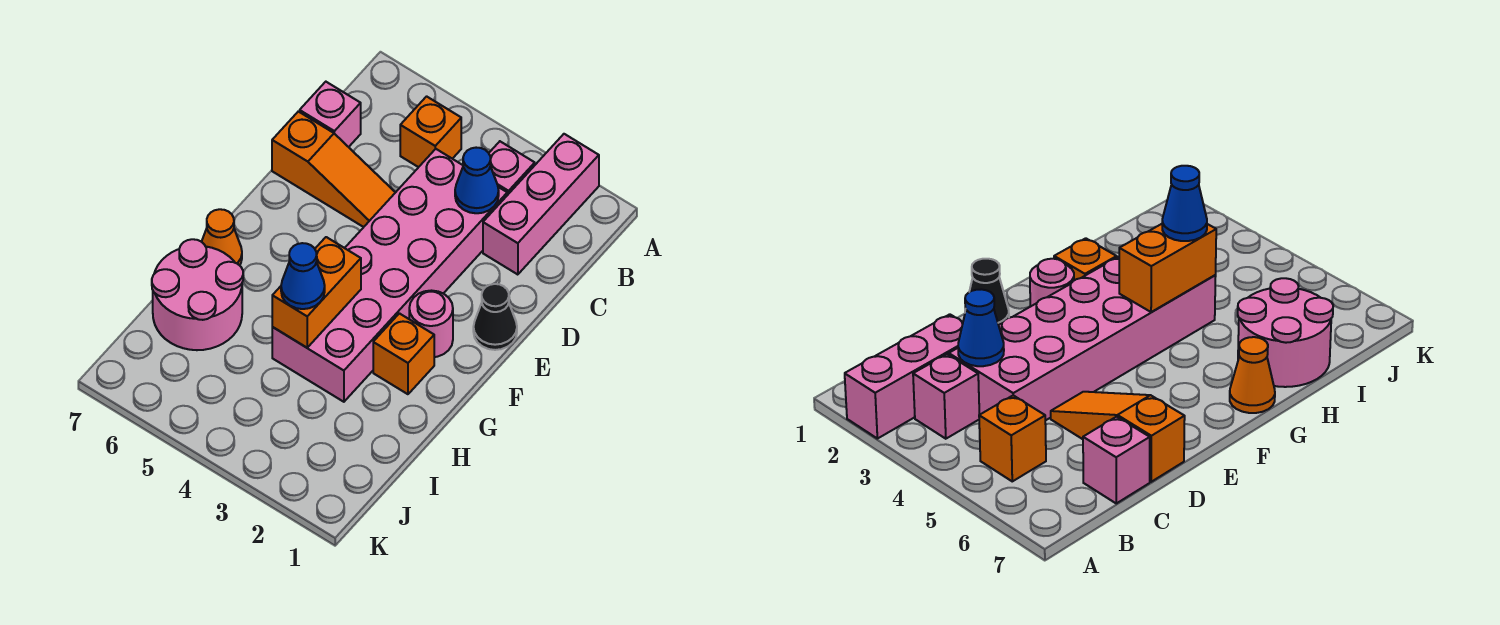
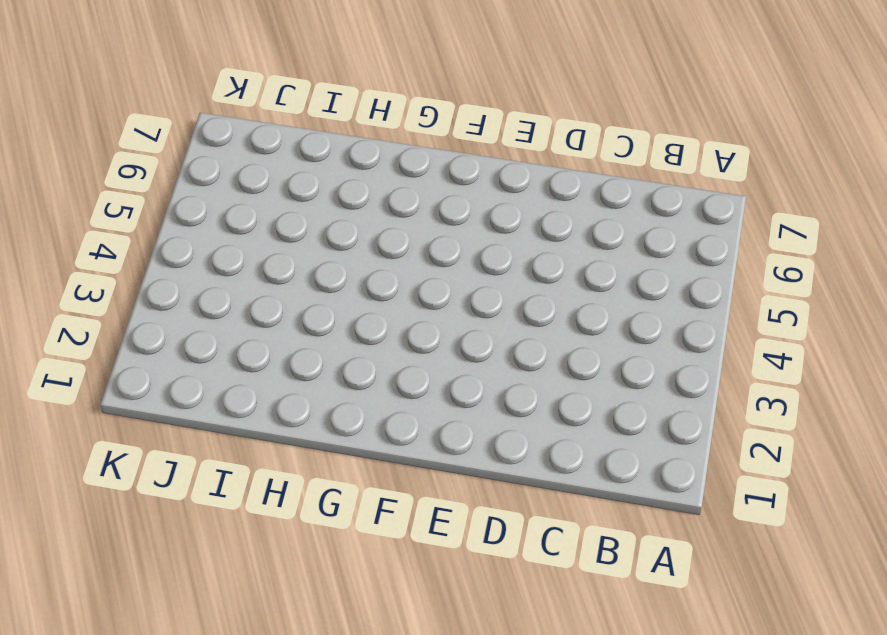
none -> pink brick A2:C2 level 1
none -> pink brick B3 level 1
none -> orange brick B5 level 1

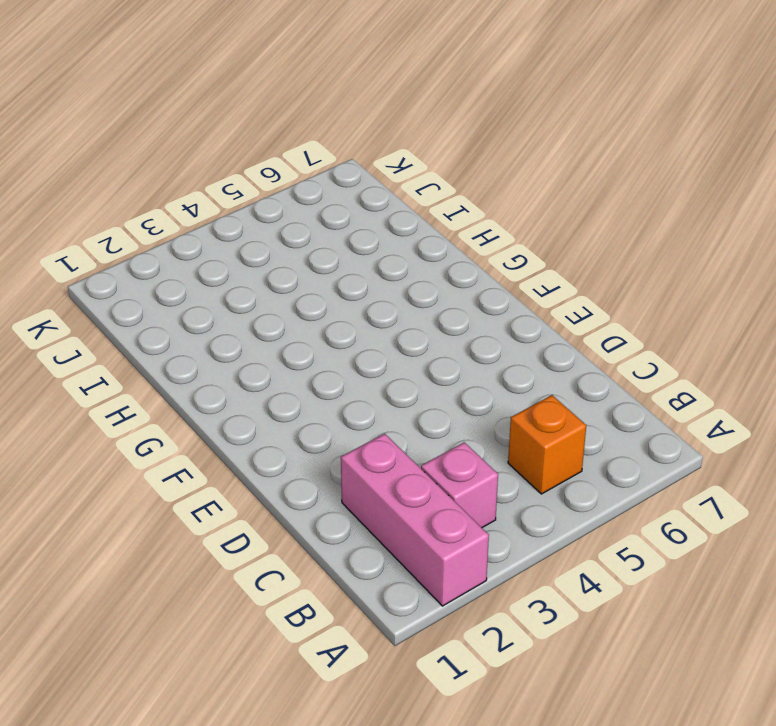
none -> pink brick C3:H4 level 1
none -> pink brick C7 level 1
none -> orange slope D5:D7 level 1 top 7

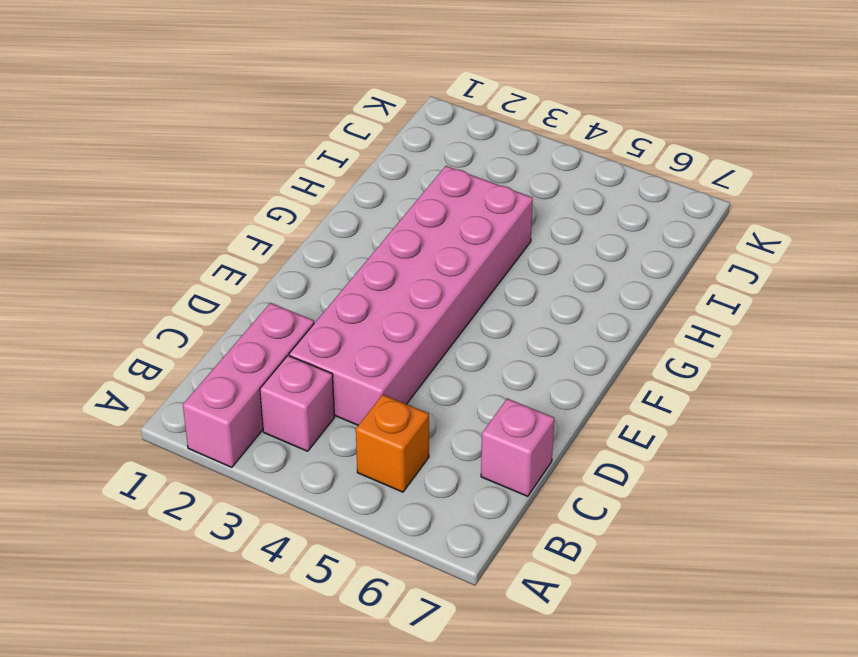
none -> orange slope D5:D7 level 1 top 7
none -> black cone E1 level 1
none -> pink round brick F2 level 1

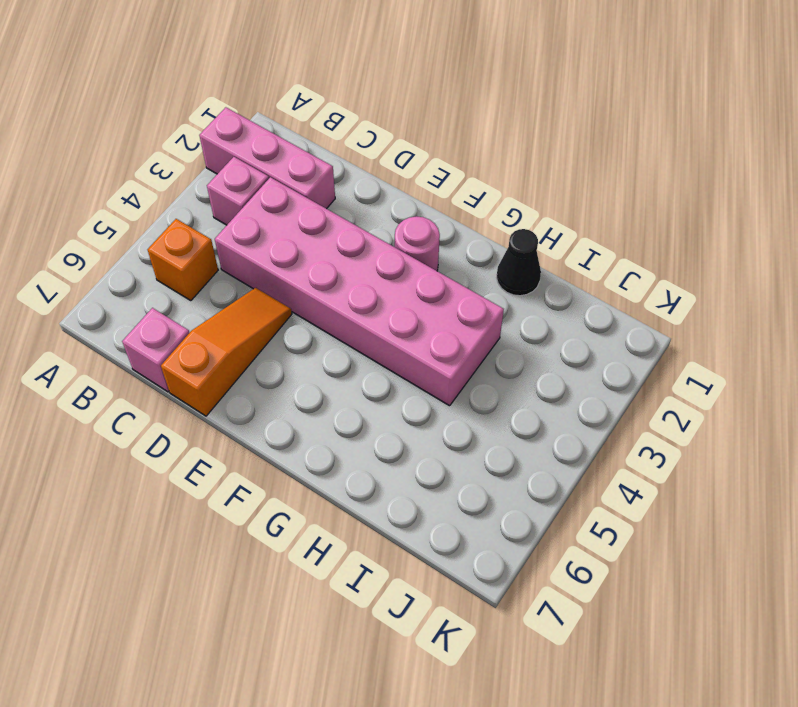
black cone H1 level 1 -> black cone E1 level 1
none -> orange brick G2 level 1
none -> orange cone G7 level 1
none -> pink round brick H6:I7 level 1

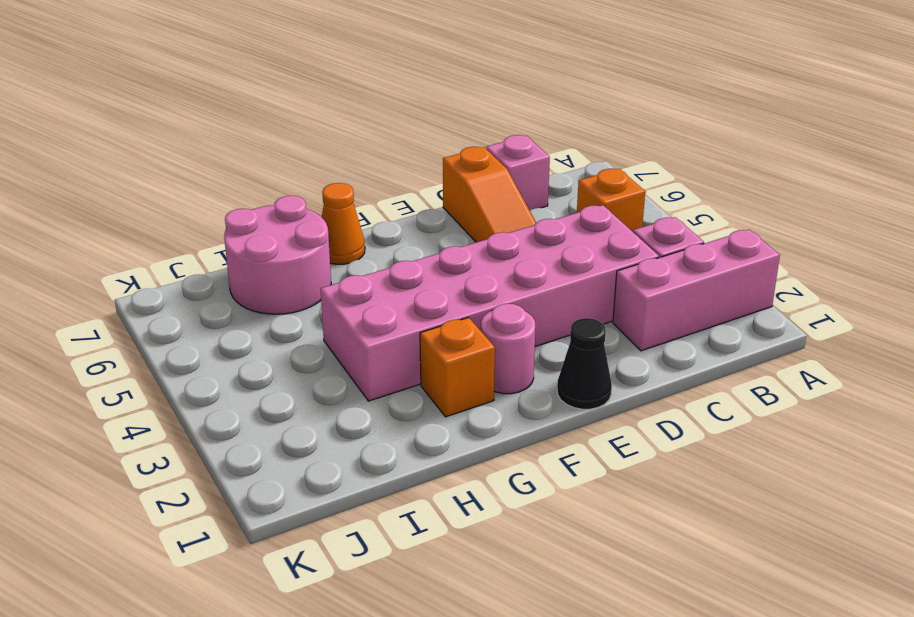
none -> blue cone C3 level 2
none -> orange brick G4:H4 level 2
none -> blue cone H4 level 3

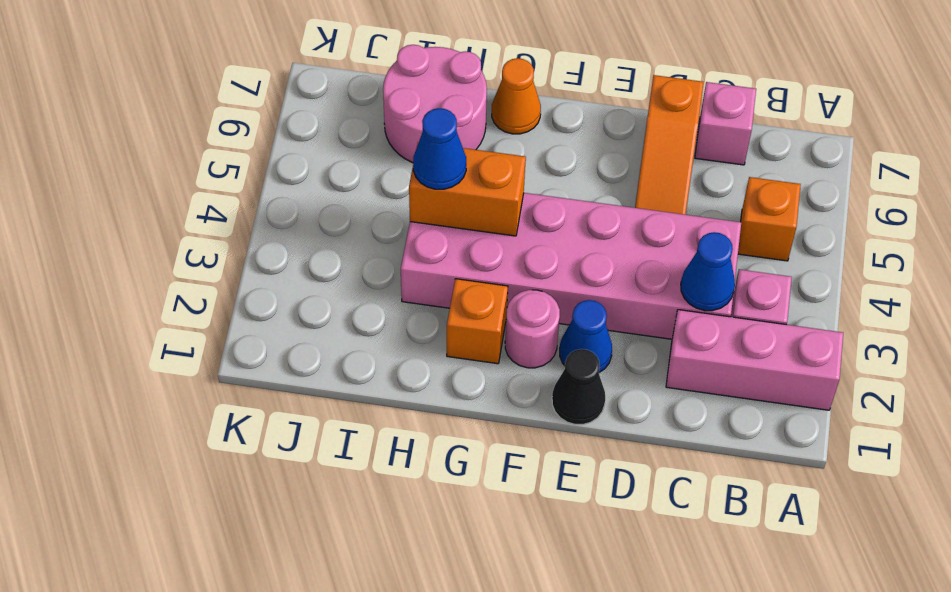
blue cone E2 level 1 -> none

